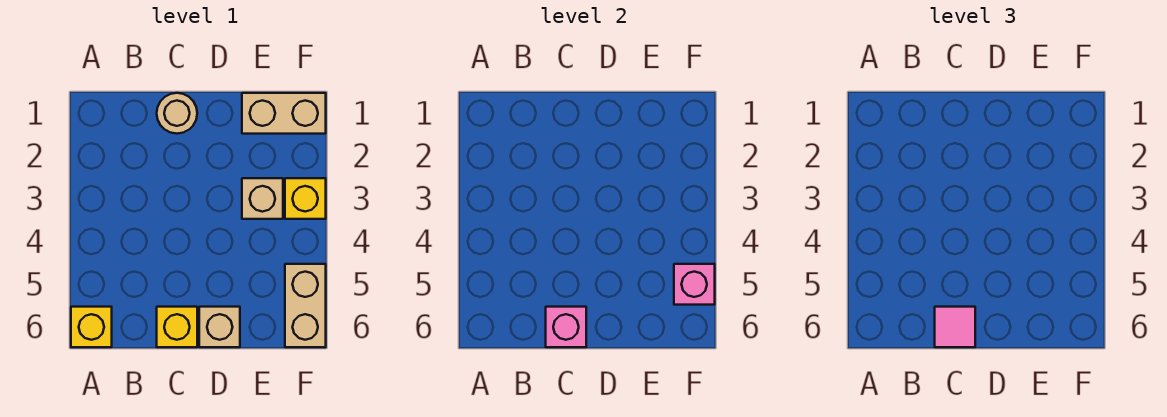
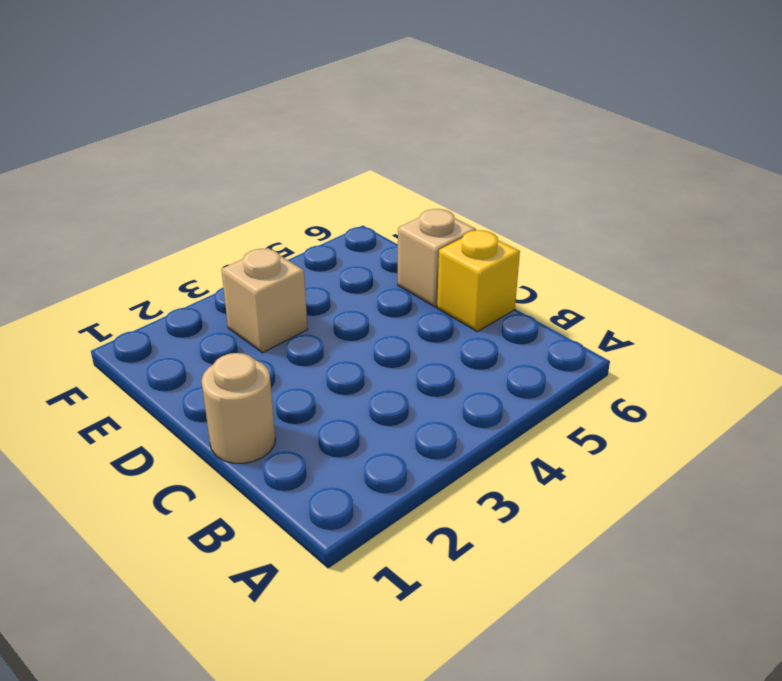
none -> yellow brick A6 level 1
none -> tan brick E1:F1 level 1

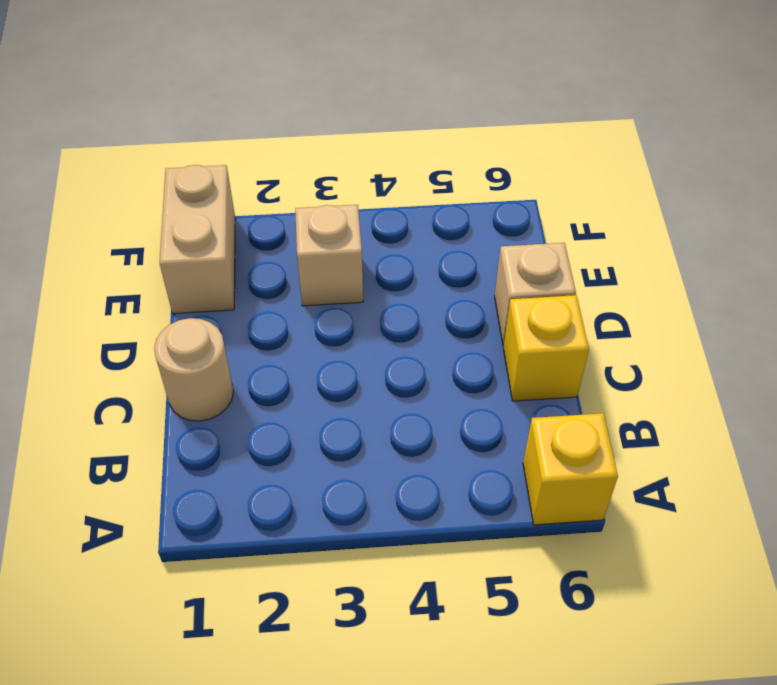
none -> yellow brick F3 level 1
none -> tan brick F5:F6 level 1

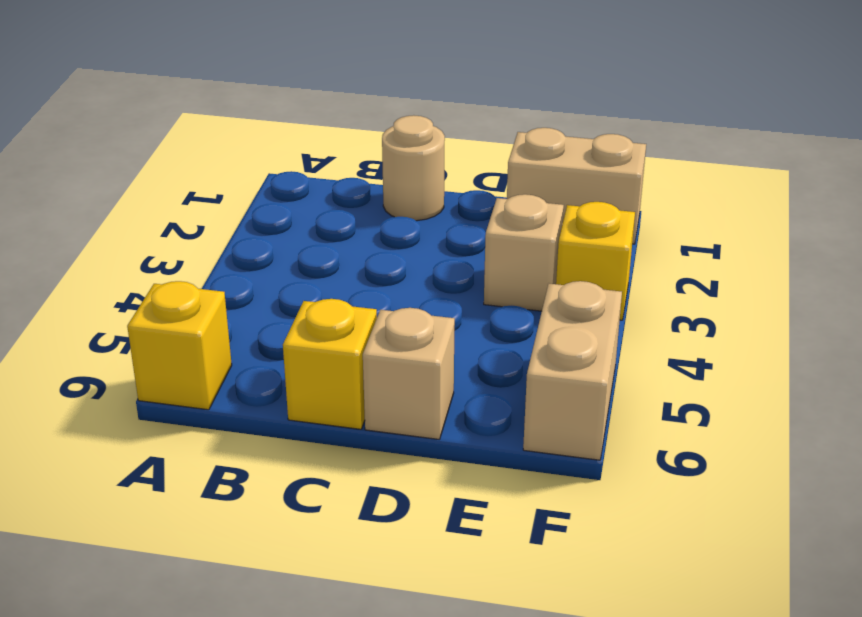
none -> pink brick C6 level 2
none -> pink brick F5 level 2

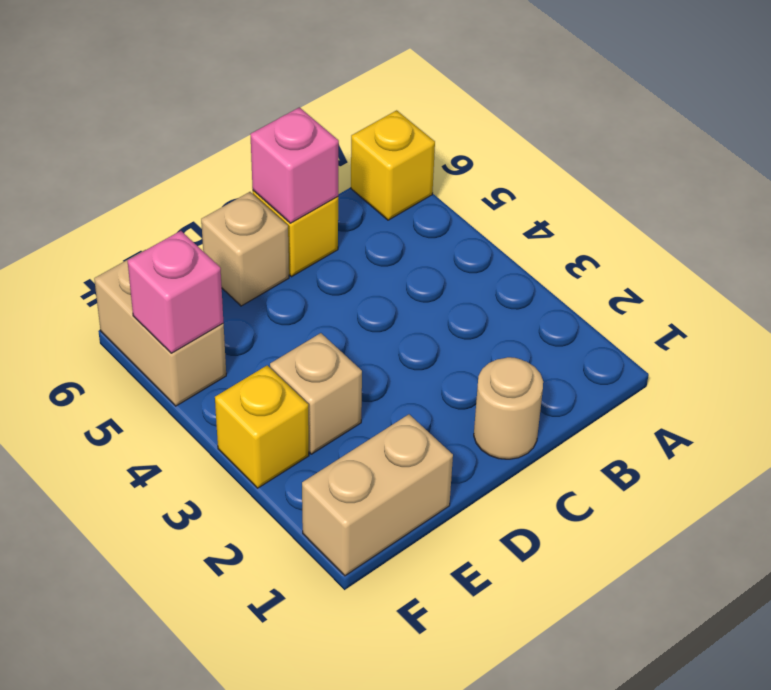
none -> pink tile C6 level 3

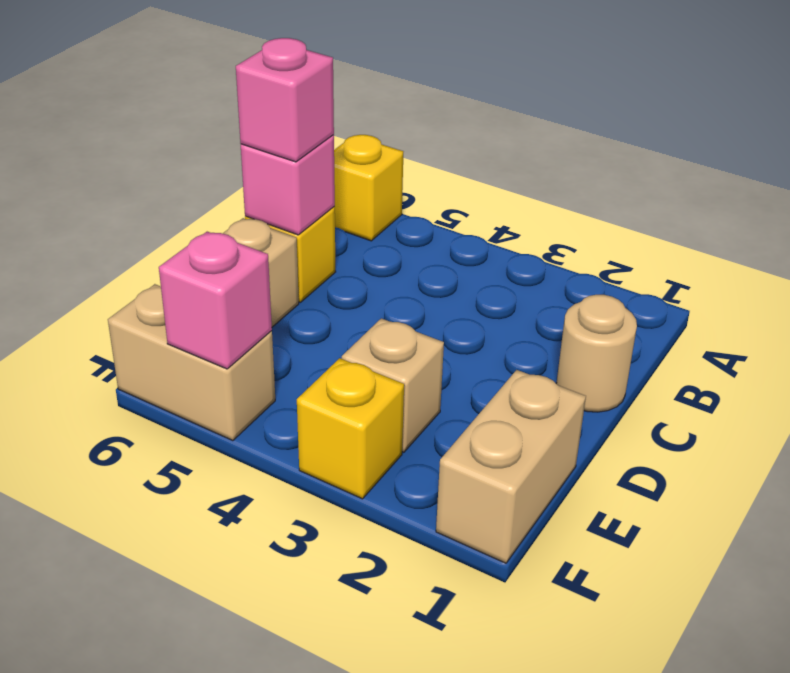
pink brick C6 level 3 -> pink tile C6 level 3

